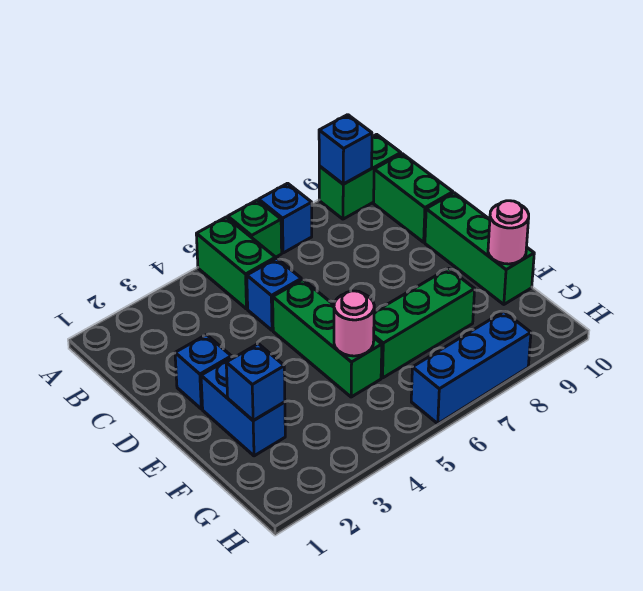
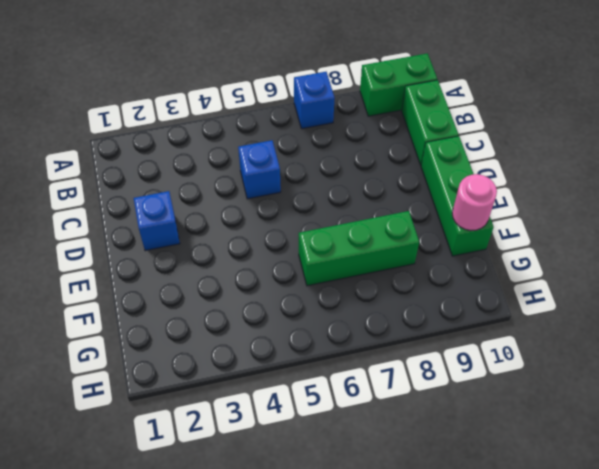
none -> green brick A5:B5 level 1
none -> green brick A6 level 1
none -> green brick D5:F5 level 1

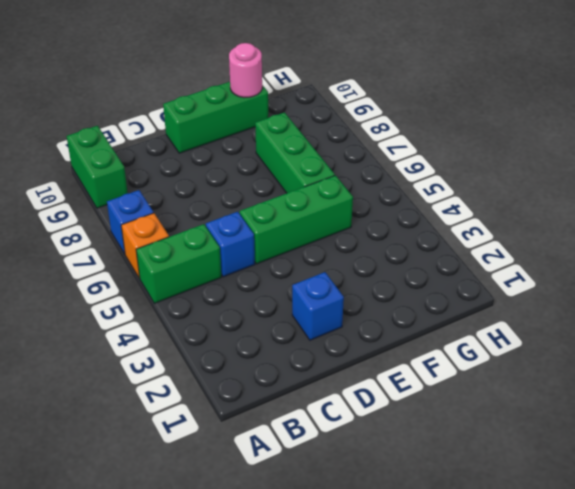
orange brick A6 level 1 -> green brick A6 level 1
none -> green brick B10:C10 level 1
none -> blue brick E2:F2 level 1
none -> blue brick H6:H8 level 1

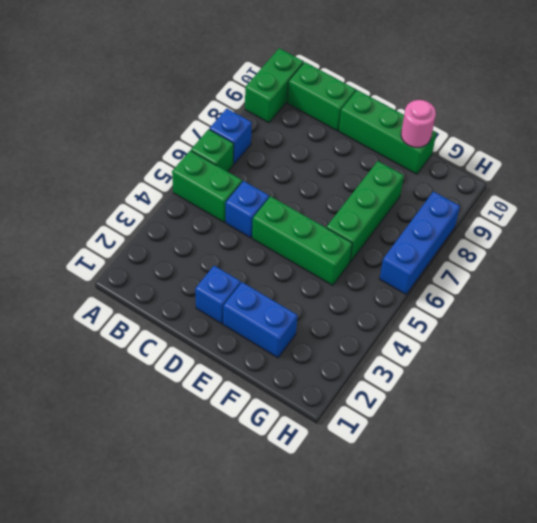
none -> blue brick A9 level 2
none -> blue brick F2 level 2
none -> pink round brick F5 level 2

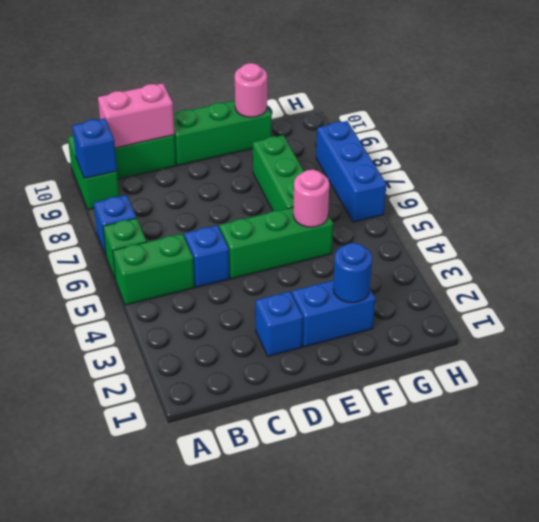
pink brick B10:C10 level 2 -> none
blue round brick F2 level 2 -> blue brick F2 level 2

